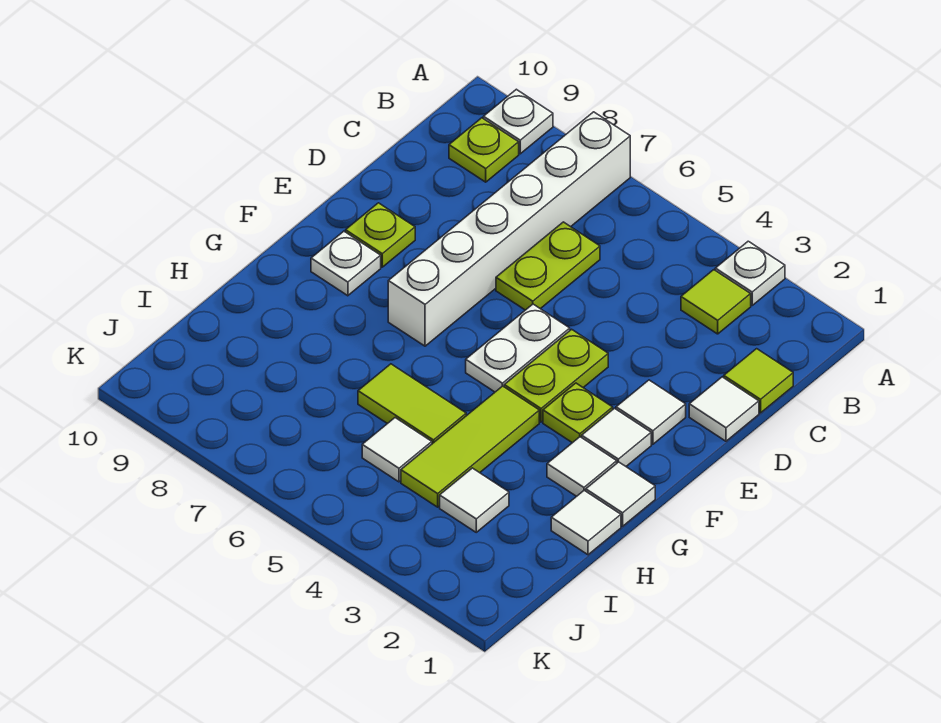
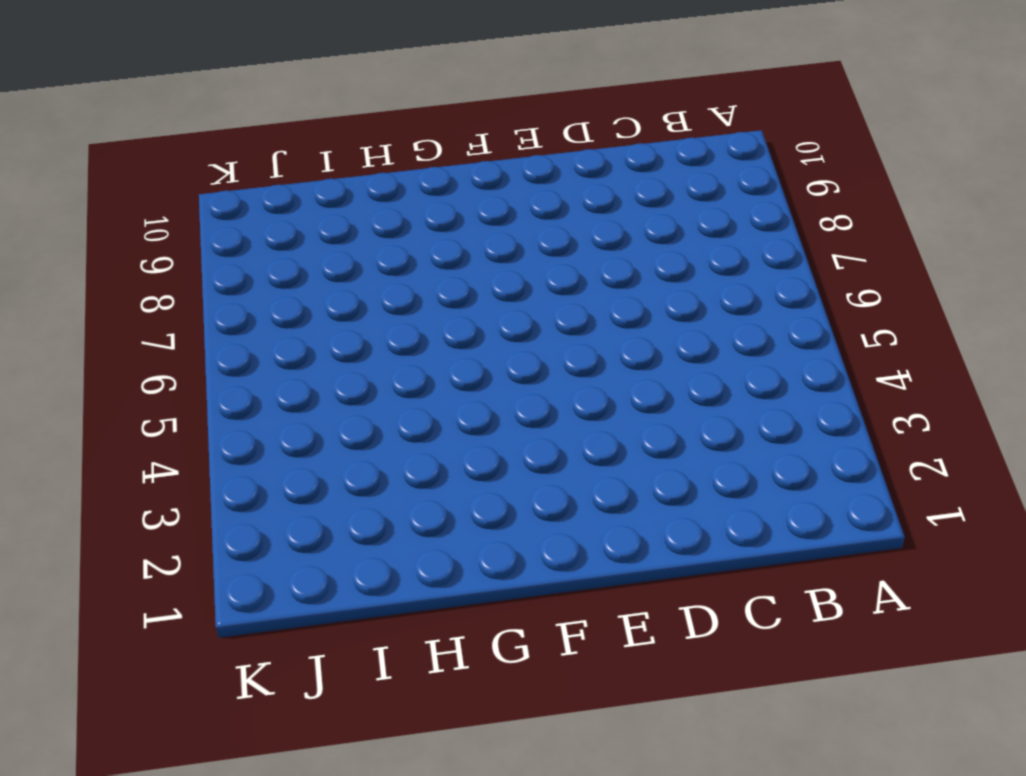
none -> white plate A3 level 1
none -> white brick A7:F7 level 1
none -> white plate A9 level 1

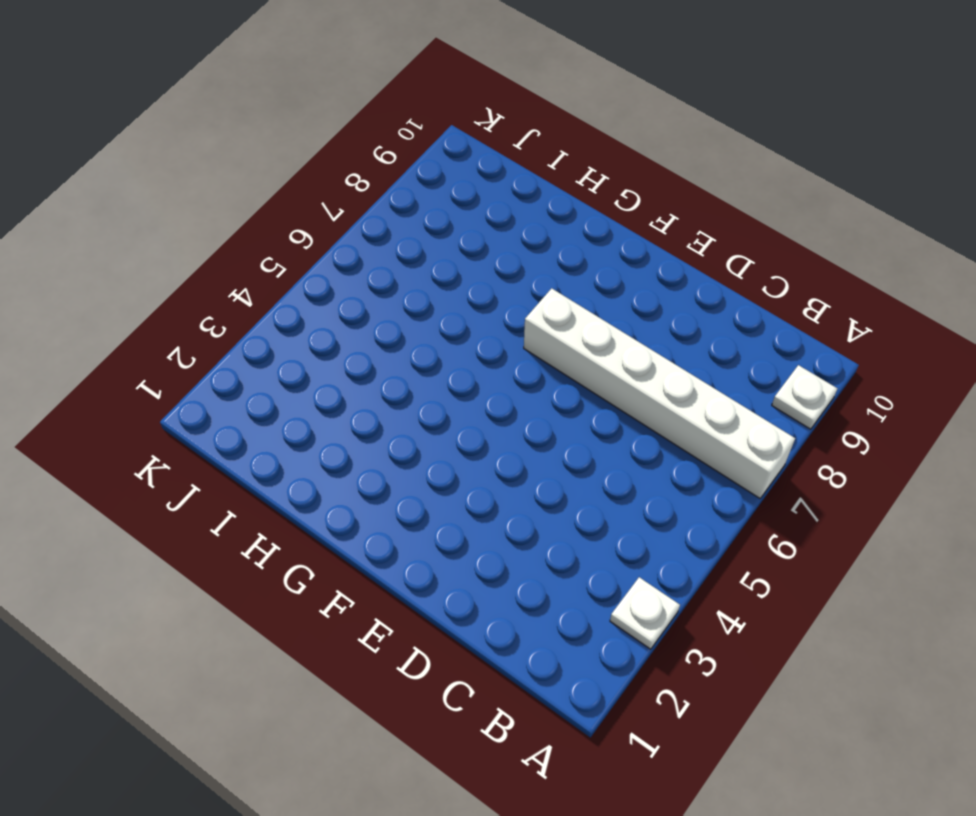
none -> lime tile B3 level 1
none -> lime plate B9 level 1
none -> lime tile C1 level 1

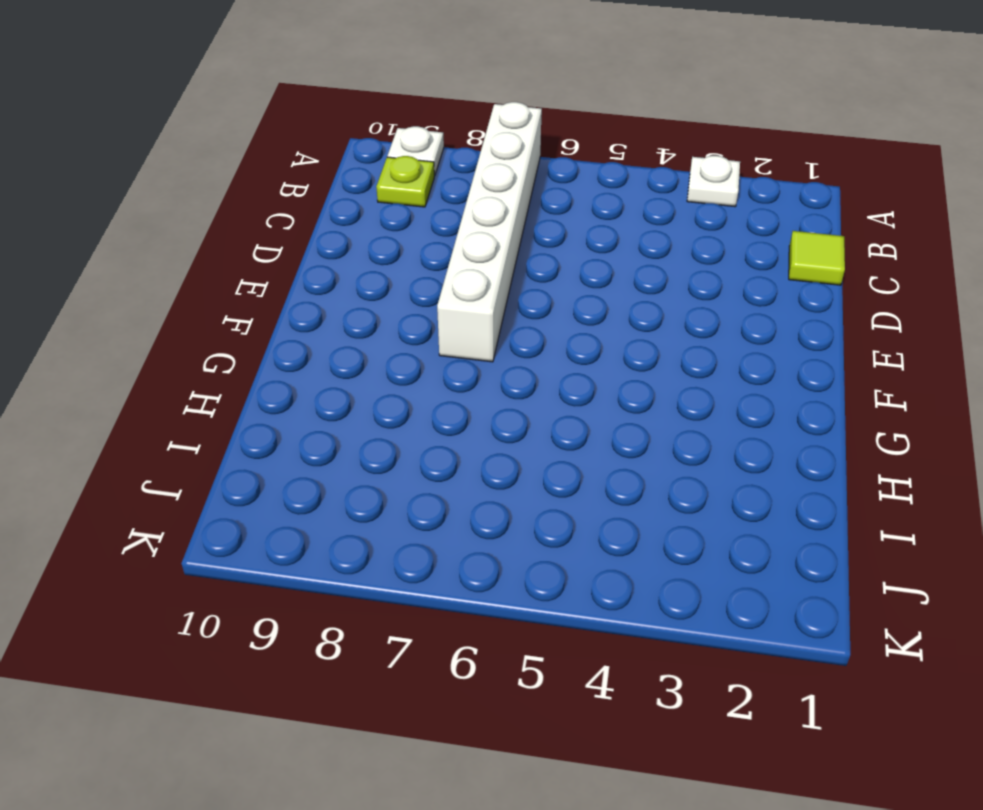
none -> lime tile B3 level 1
none -> lime plate C6:D6 level 1
none -> white tile D1 level 1

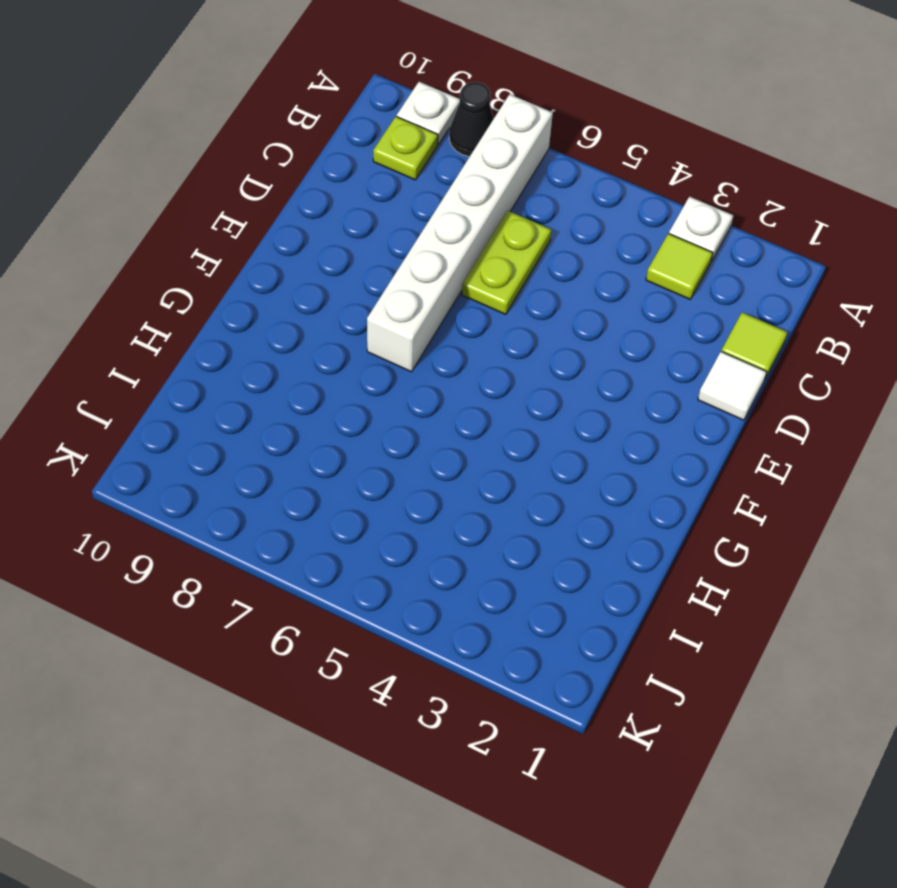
black cone A8 level 1 -> none
none -> white tile E2 level 1
none -> lime plate E4:F4 level 1
none -> white plate E5:F5 level 1

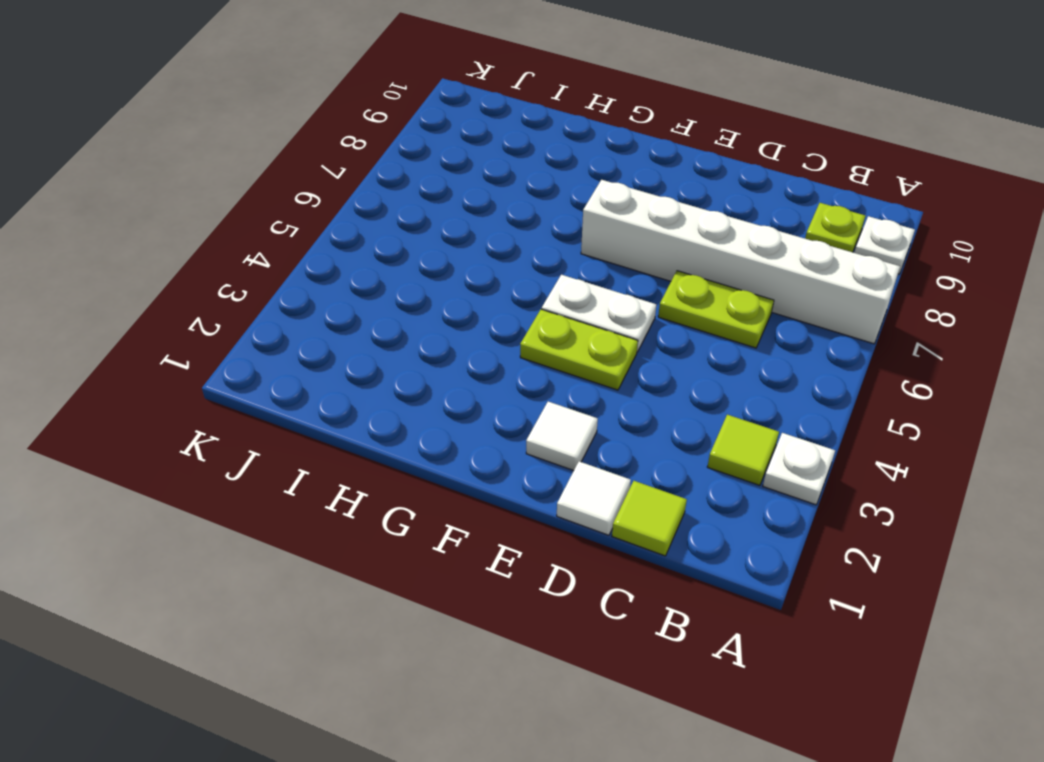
none -> lime plate E9 level 1
none -> white tile F2 level 1
none -> lime plate F3 level 1

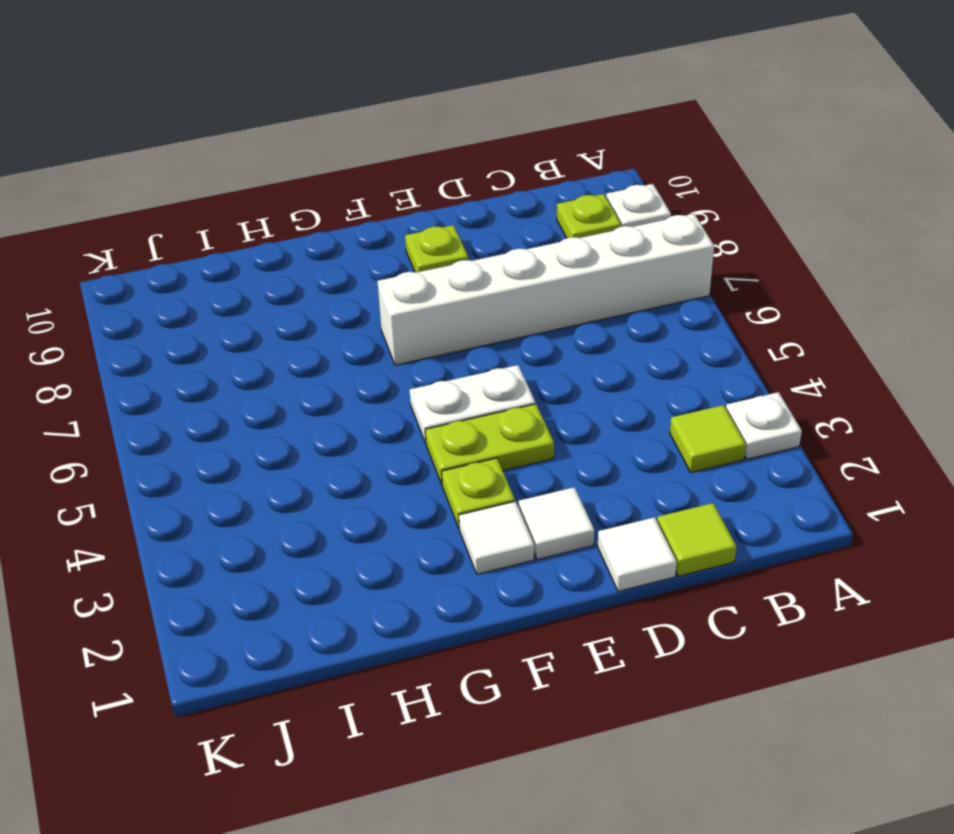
none -> lime plate C6:D6 level 1
none -> white plate F9 level 1
none -> white tile G1 level 1

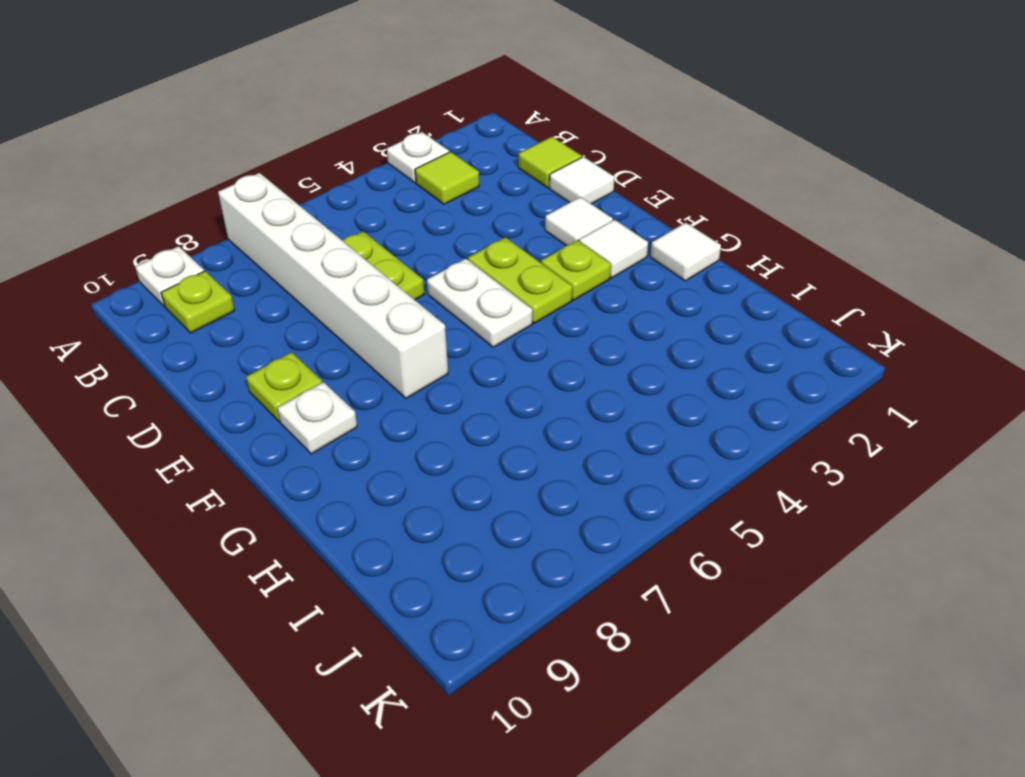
none -> white tile G2 level 1
none -> lime tile G4:I4 level 1
none -> white tile H1 level 1

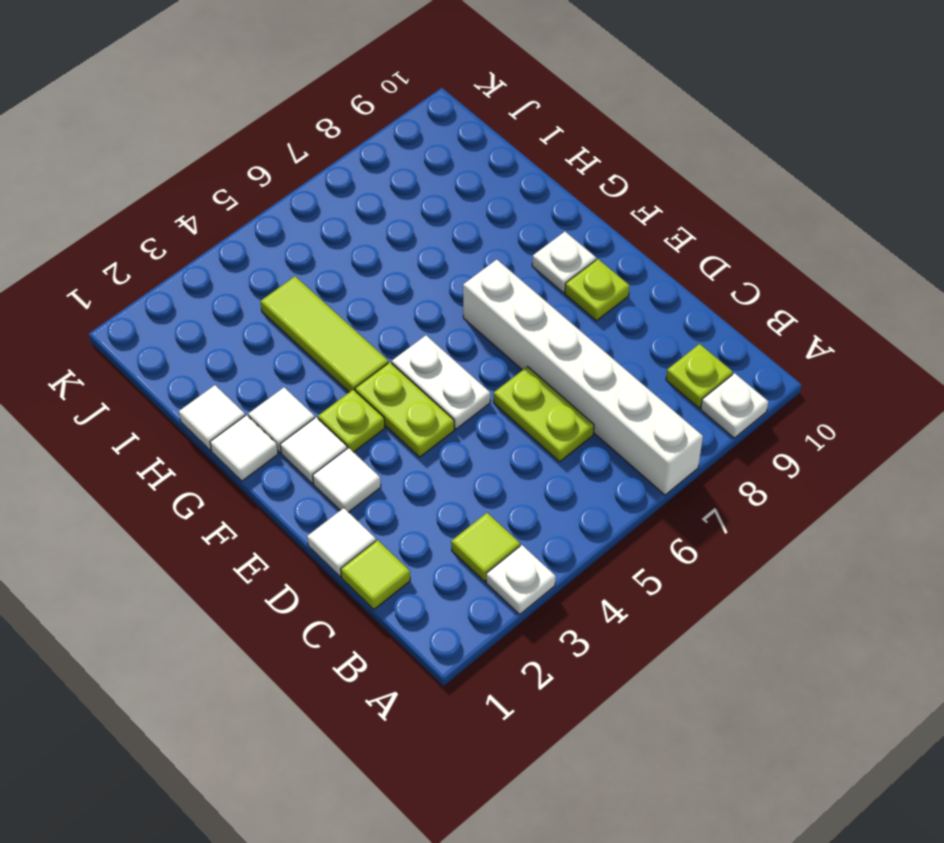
none -> lime tile H5:H6 level 1
none -> white tile I3 level 1
none -> white tile I5 level 1

